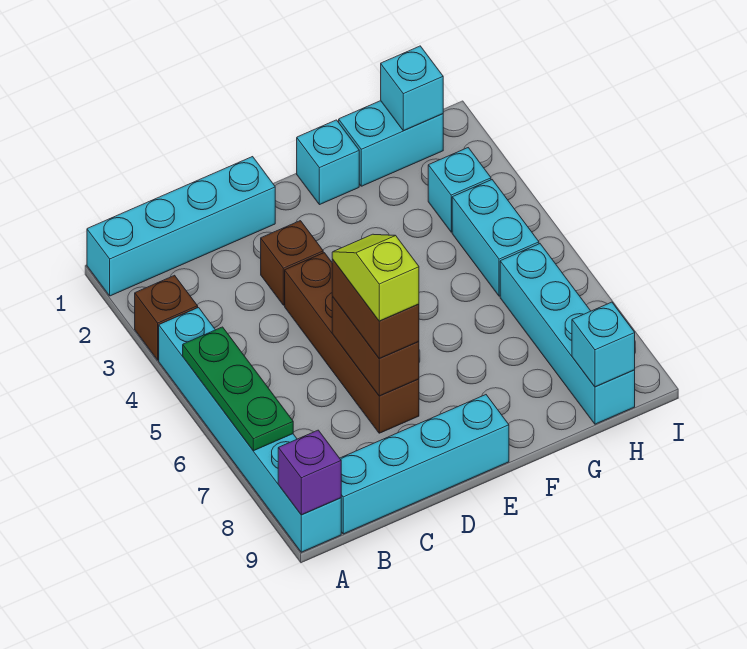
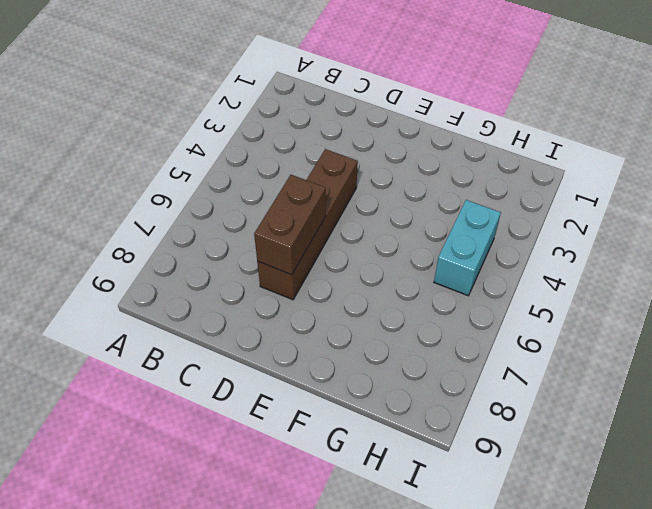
none -> cyan brick A1:D1 level 1
none -> brown brick A3 level 1
none -> cyan brick A4:A9 level 1

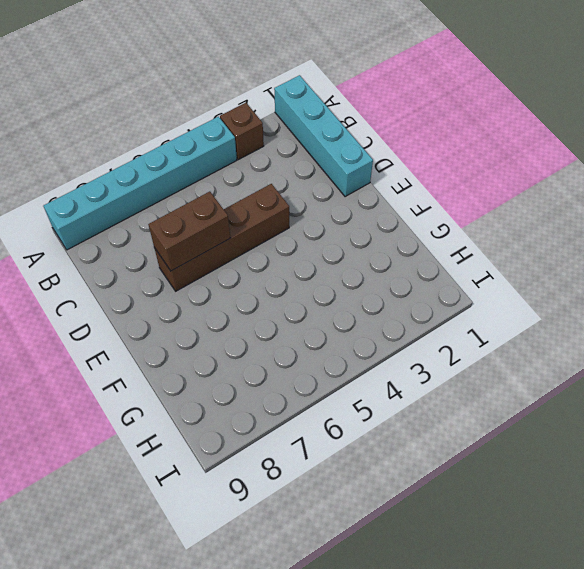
none -> cyan brick B9:E9 level 1
none -> brown brick D3 level 1
none -> cyan brick F1 level 1

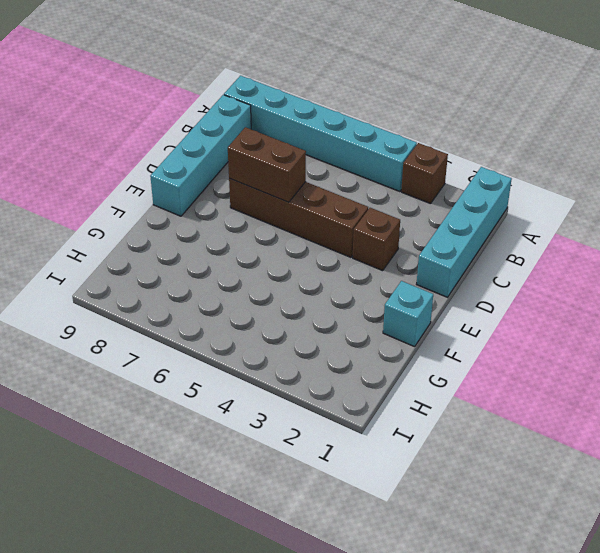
none -> cyan brick G1:H1 level 1
none -> cyan brick H3 level 1
none -> cyan brick H4:H5 level 1

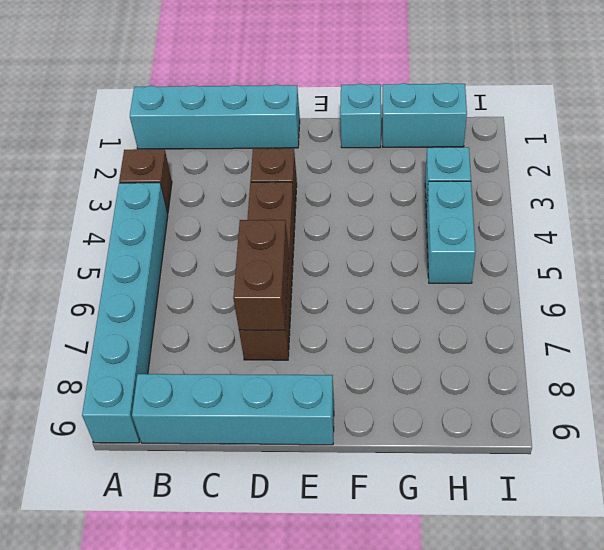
none -> cyan brick H6:H9 level 1
none -> green plate A5:A7 level 2
none -> purple brick A9 level 2

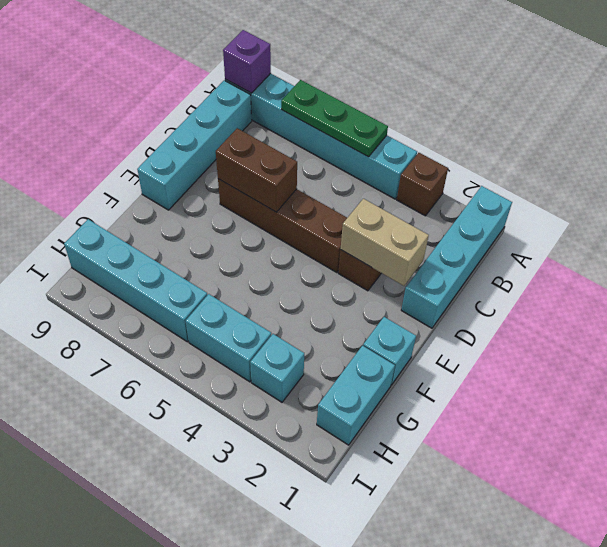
tan brick D2:D3 level 2 -> none
none -> cyan brick H1 level 2
none -> cyan brick H9 level 2
none -> brown brick D6:D7 level 3

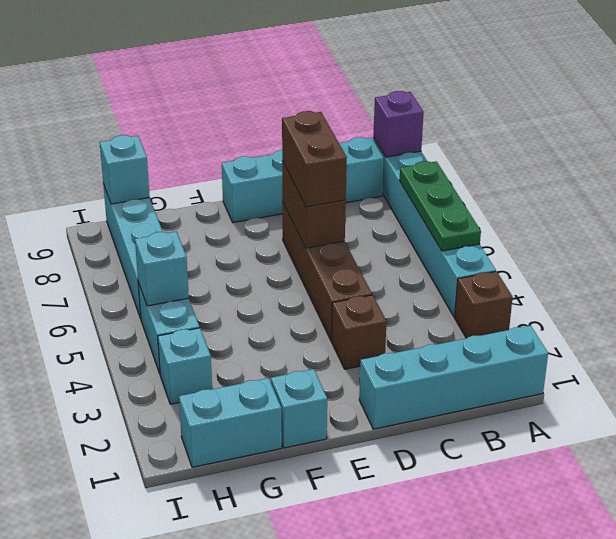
cyan brick H5 level 2 -> cyan brick H1 level 2
none -> lime slope D6:D7 level 4 top 7

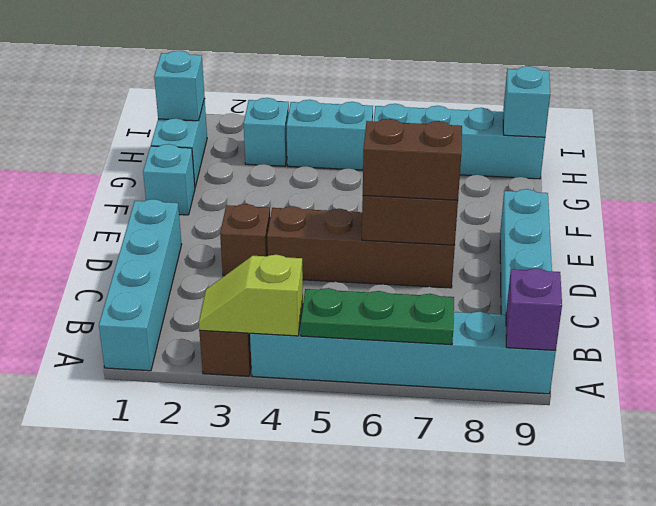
lime slope A3:A4 level 2 top 4 -> lime slope D6:D7 level 4 top 7

